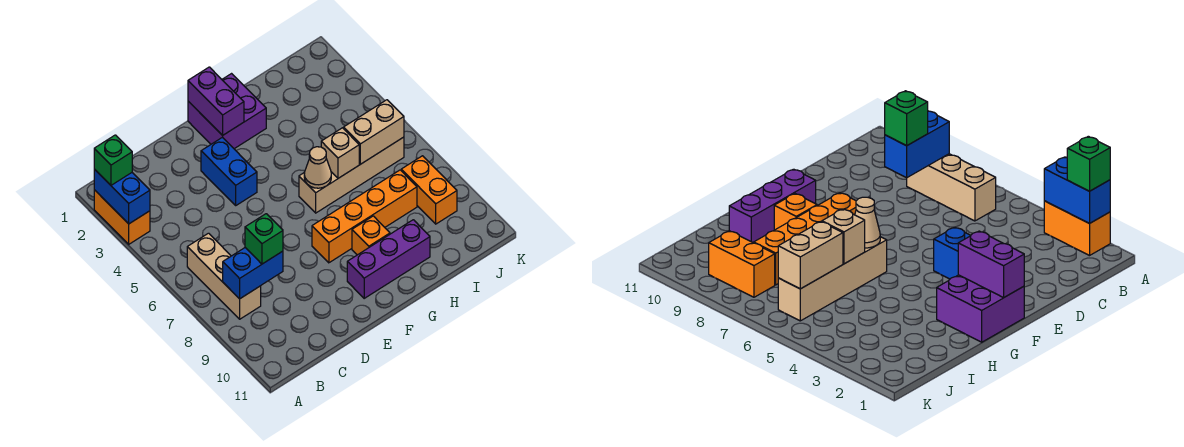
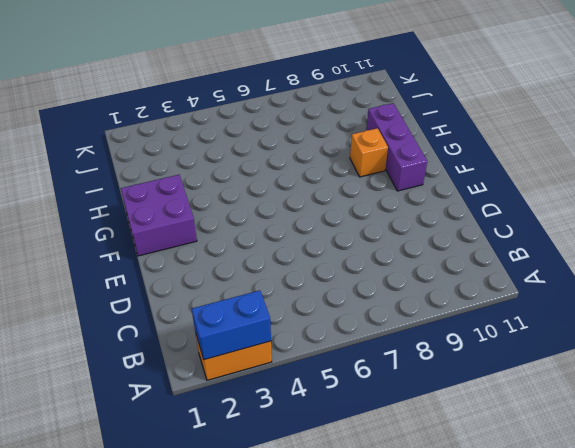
none -> tan brick B6:B8 level 1
none -> blue brick E3:E4 level 1
none -> orange brick F8:I8 level 1

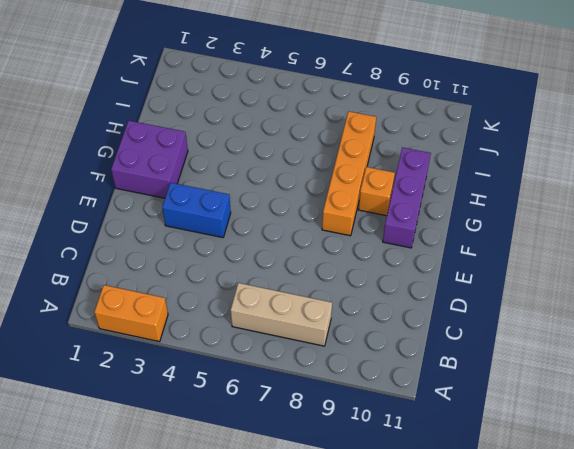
none -> tan brick G6:J6 level 1
none -> orange brick J8:J9 level 1
none -> blue brick A2:A3 level 2

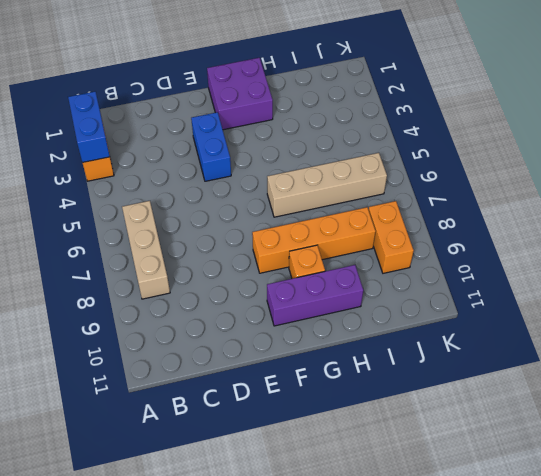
none -> blue brick B8:C8 level 2
none -> purple brick F1:F2 level 2
none -> tan cone G6 level 2

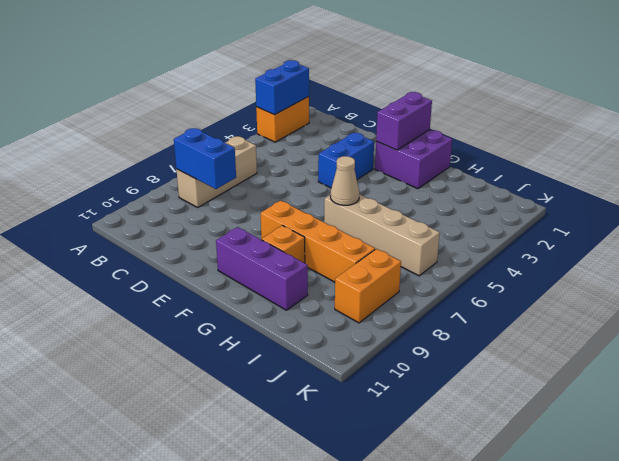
none -> tan brick H6 level 2
none -> tan brick I6:J6 level 2
none -> green brick A2 level 3

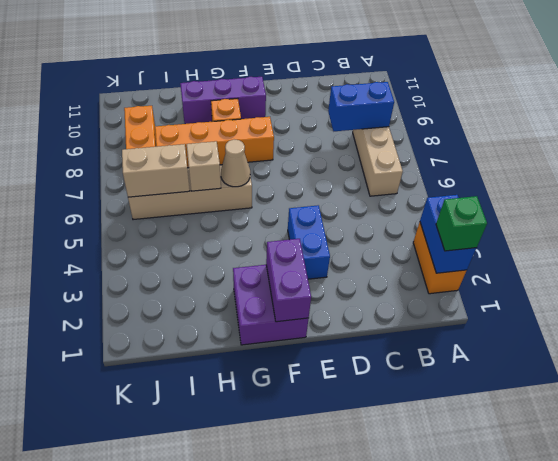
none -> green brick C8 level 3

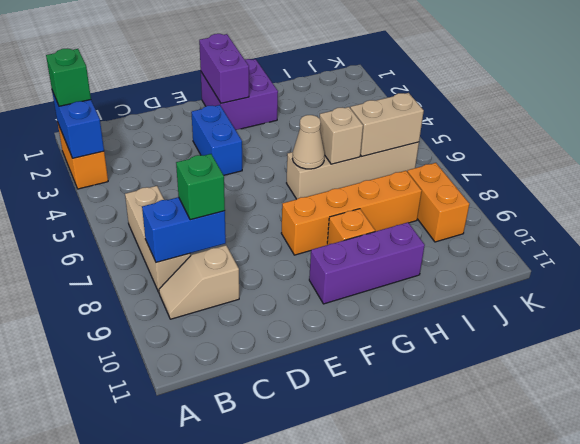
tan slope B9:C9 level 1 top C -> none

